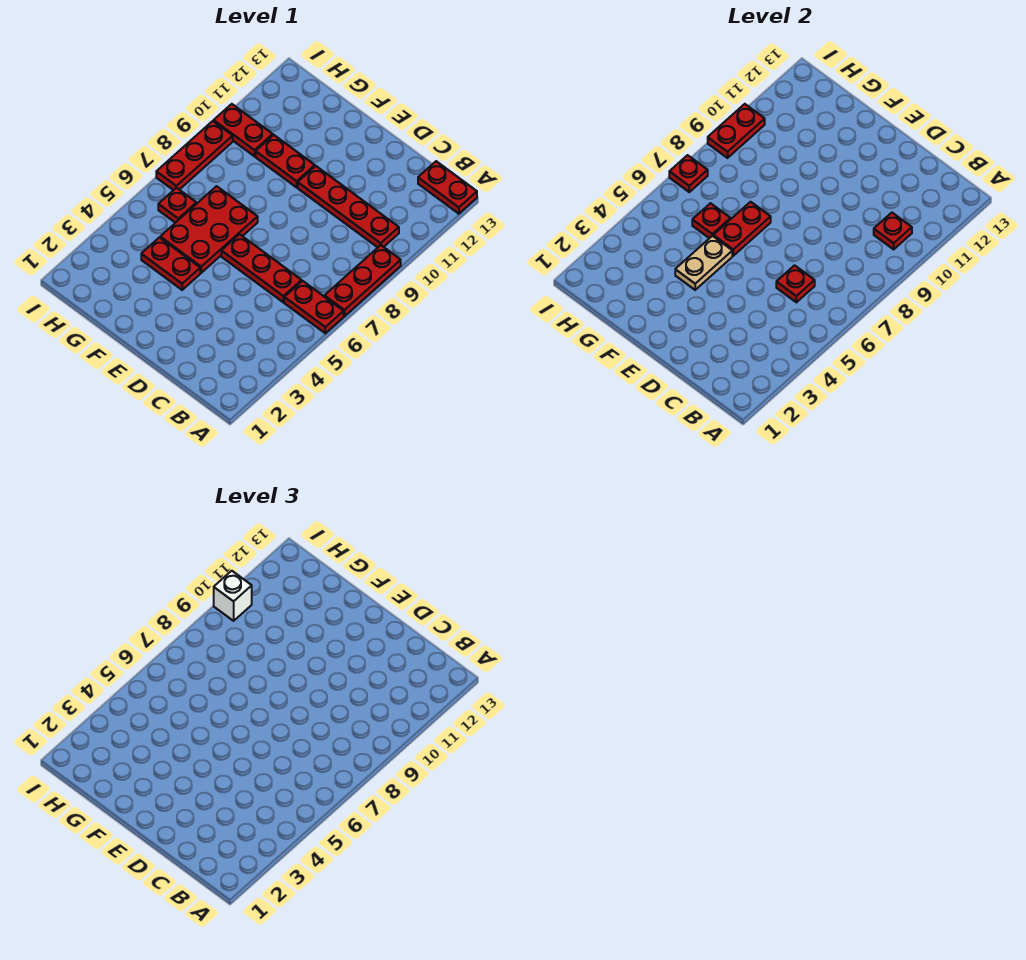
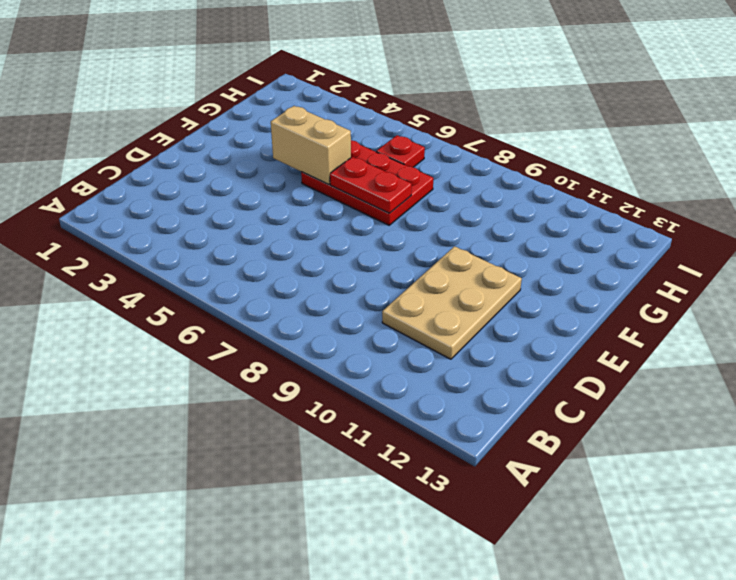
tan plate C10:E11 level 1 -> red plate B10:E10 level 1
tan brick F4:F5 level 2 -> tan plate F4:F5 level 2
none -> red plate A6:B6 level 1
none -> red plate A7:A9 level 1
none -> red plate A13:B13 level 1

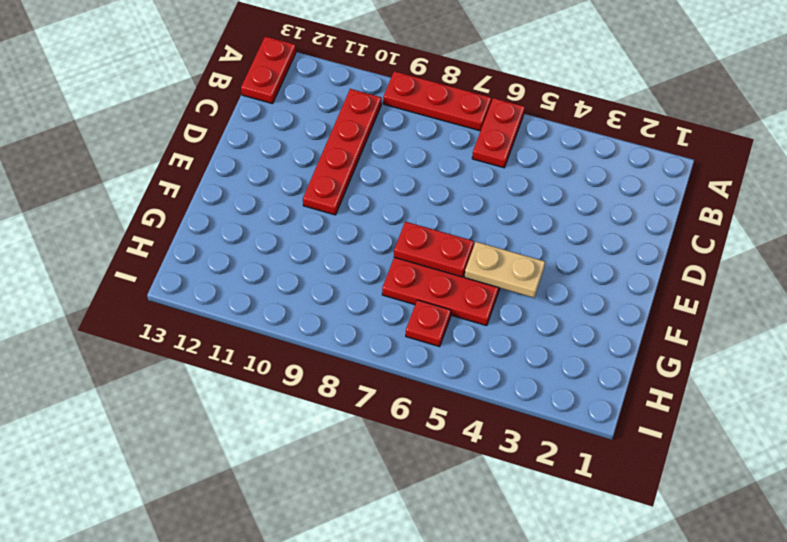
none -> red plate C6:E6 level 1
none -> red plate F4:G4 level 1
none -> red plate F10:G10 level 1

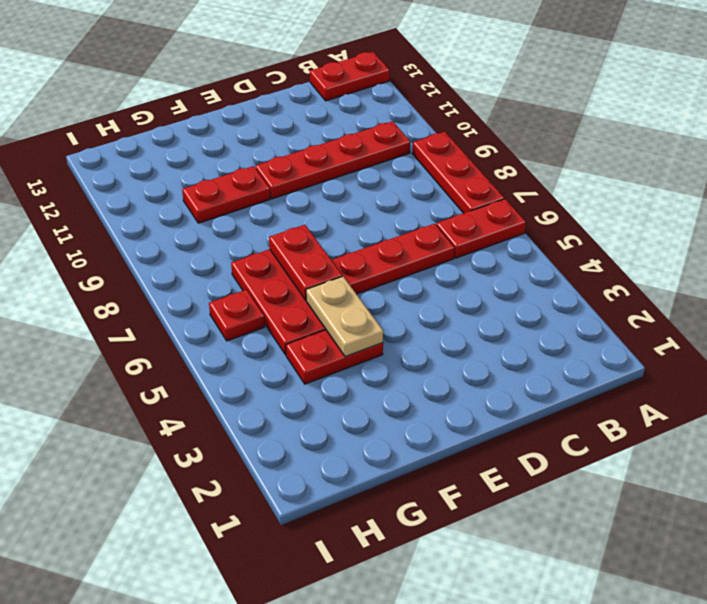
none -> red plate H10:I10 level 1
none -> red plate I7:I9 level 1
none -> red plate B10 level 2

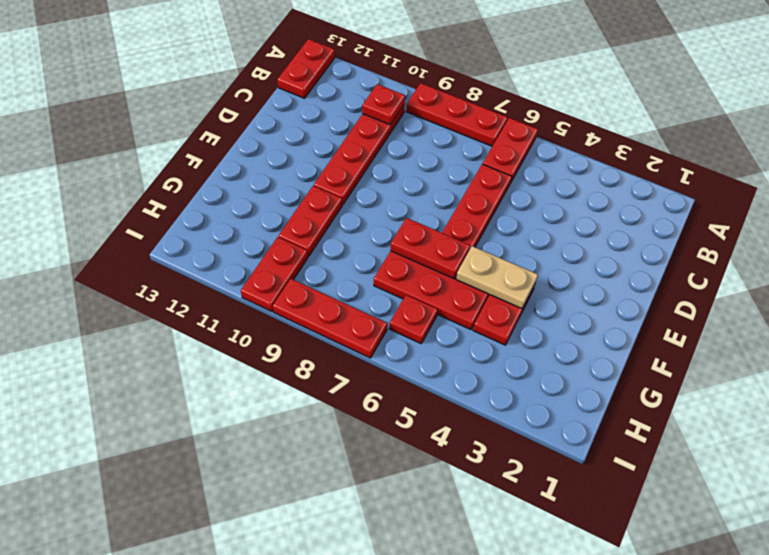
none -> red plate C6 level 2
none -> red plate G6 level 2
none -> red plate I7 level 2

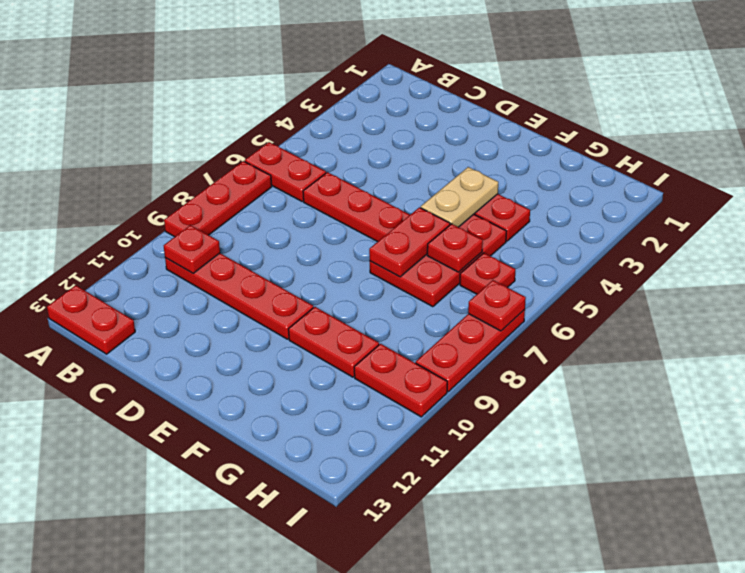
none -> red plate C6 level 2
none -> red plate I9:I10 level 2
none -> white brick I10 level 3

